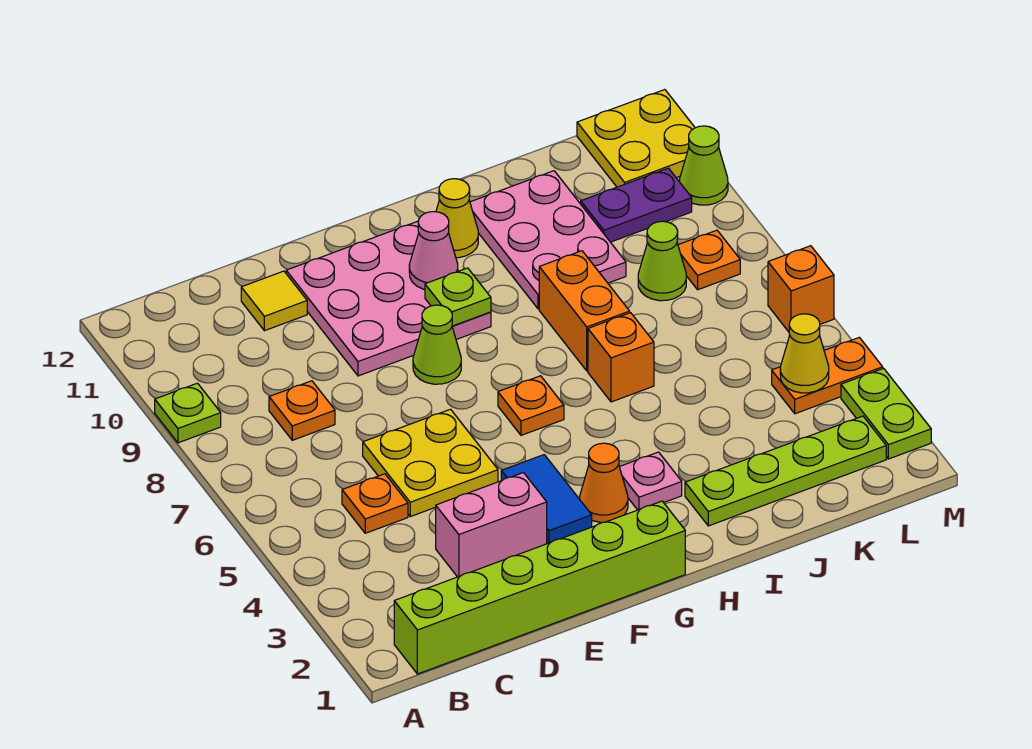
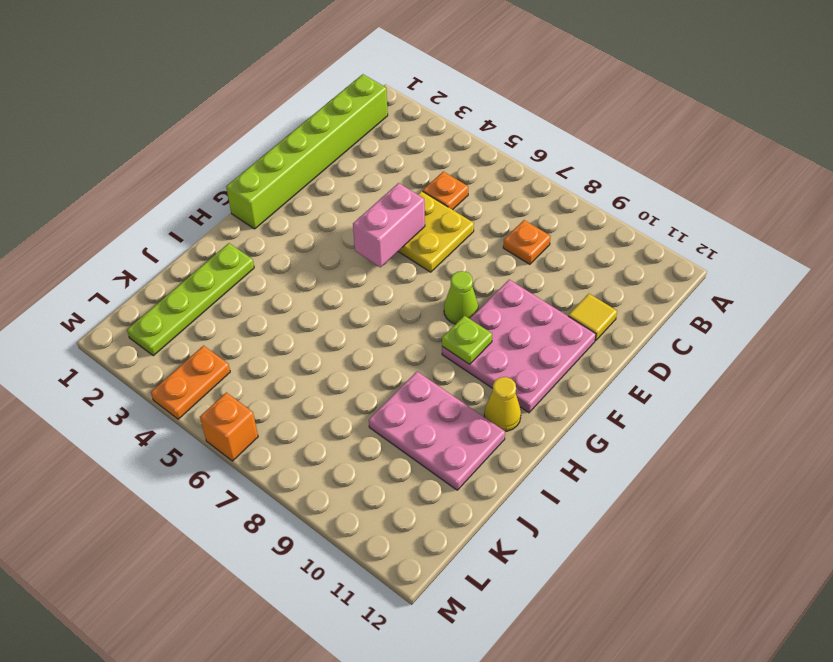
pink brick E5:F5 level 2 -> pink brick D3:E3 level 1
none -> lime plate A9 level 1
none -> blue tile F3:F4 level 1
none -> orange cone G3 level 1

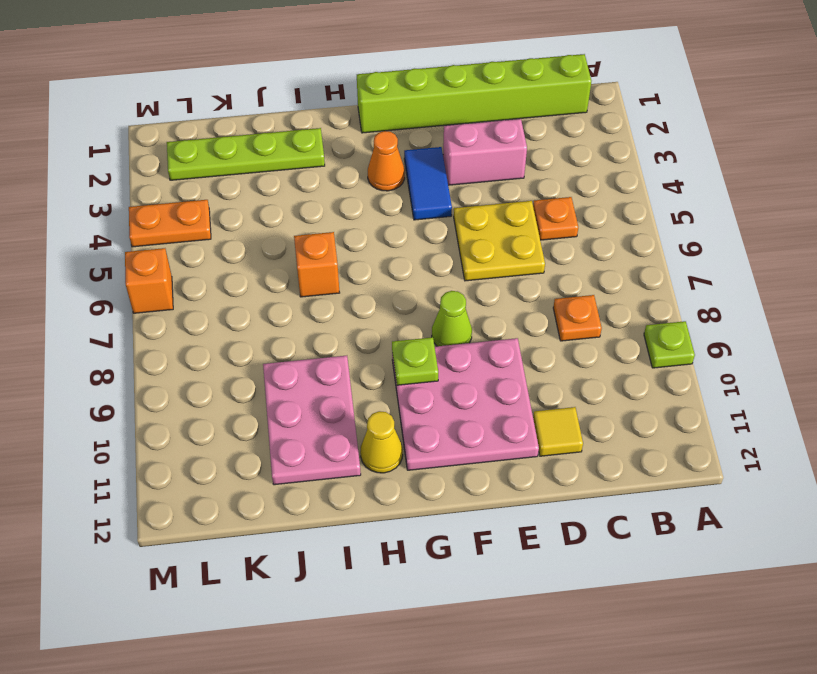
none -> orange plate G6 level 1
none -> pink plate H3 level 1
none -> orange brick I7:I8 level 1

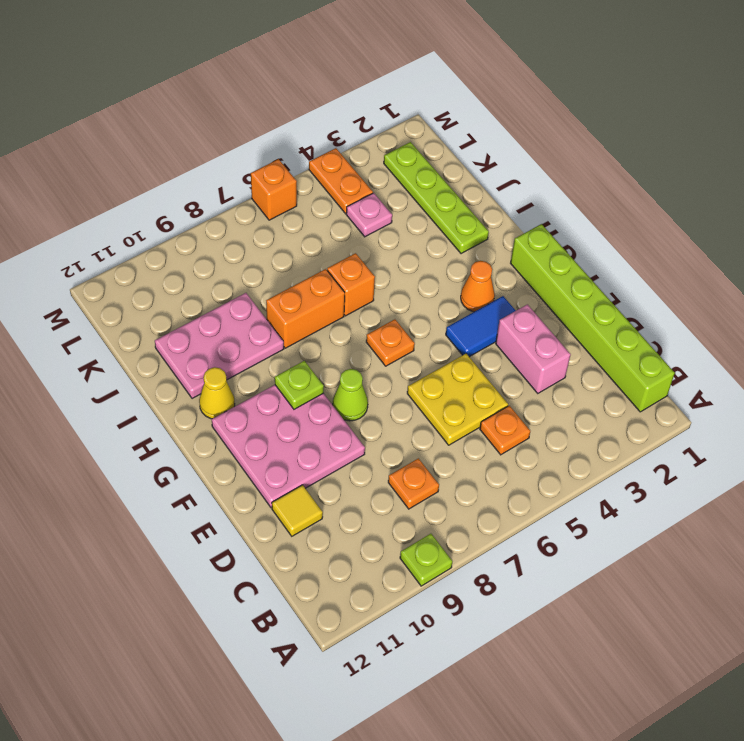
pink plate K4 level 1 -> pink plate H3 level 1
none -> lime cone K8 level 1
none -> purple plate K10:L10 level 1
none -> orange plate L8 level 1

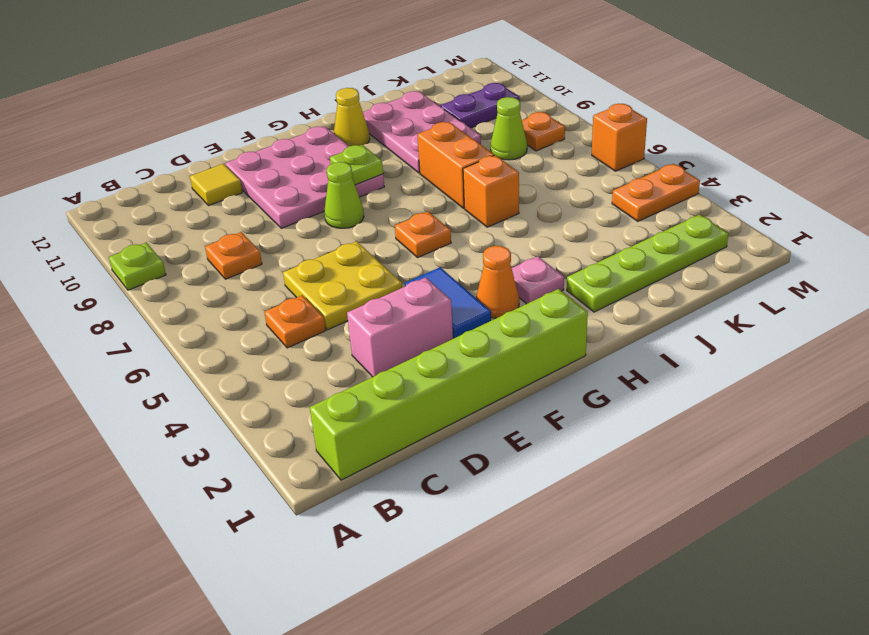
none -> yellow plate L11:M12 level 1
none -> lime plate M2:M3 level 1
none -> lime cone M10 level 1

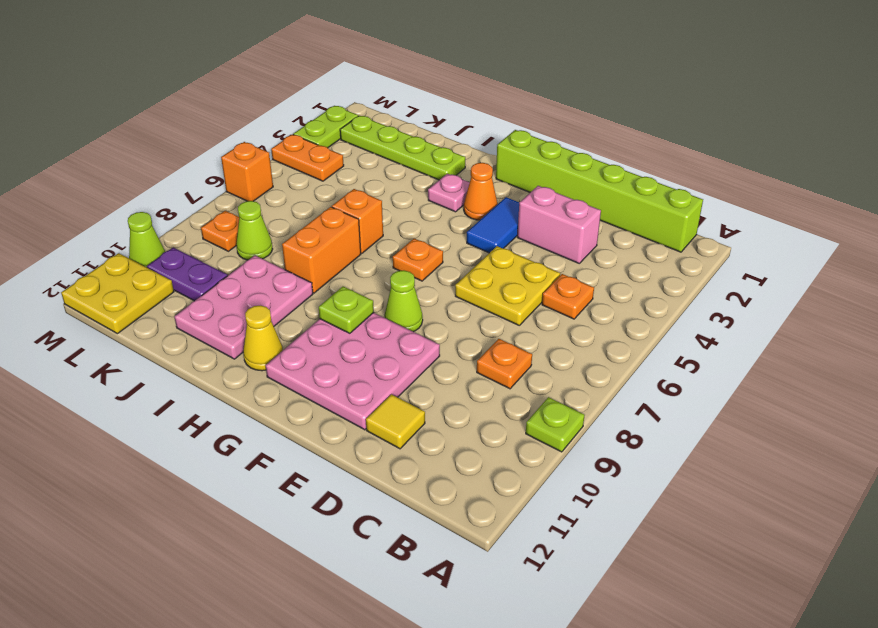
none -> pink cone G10 level 2
none -> yellow cone L4 level 2

